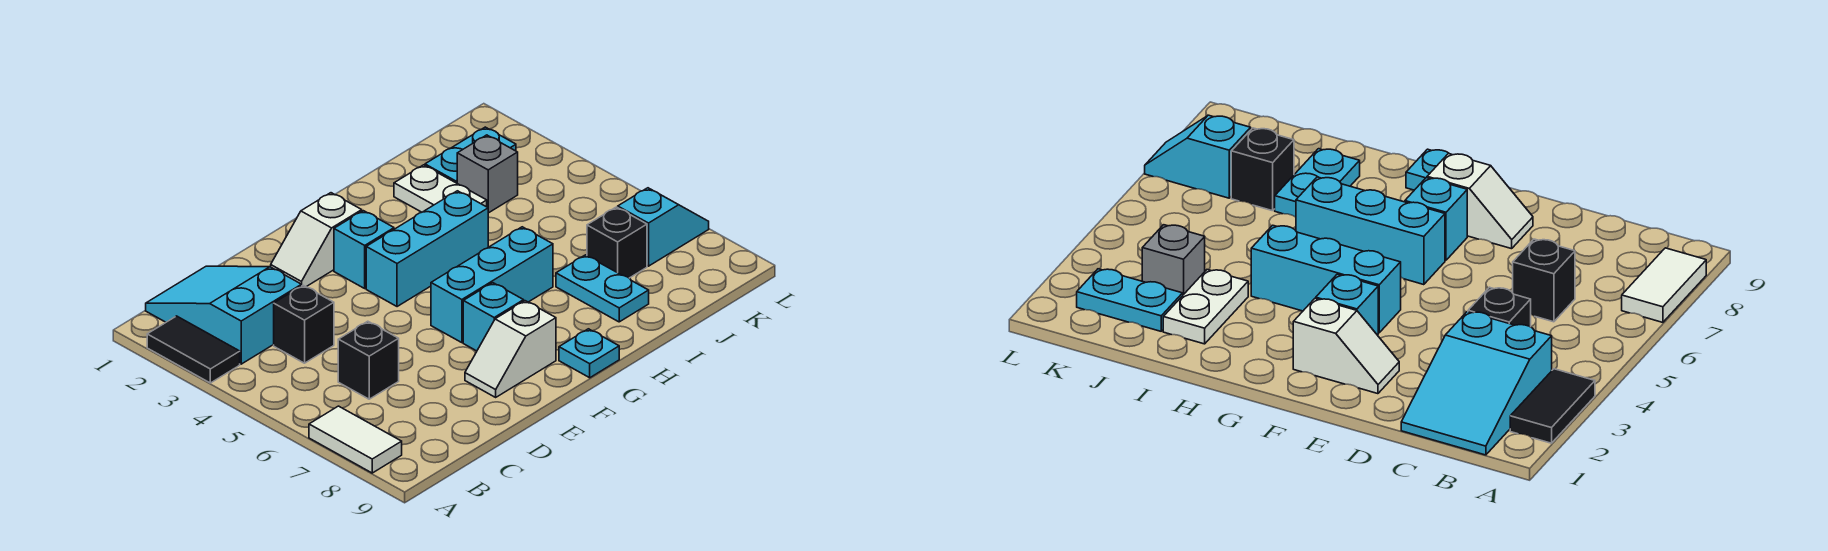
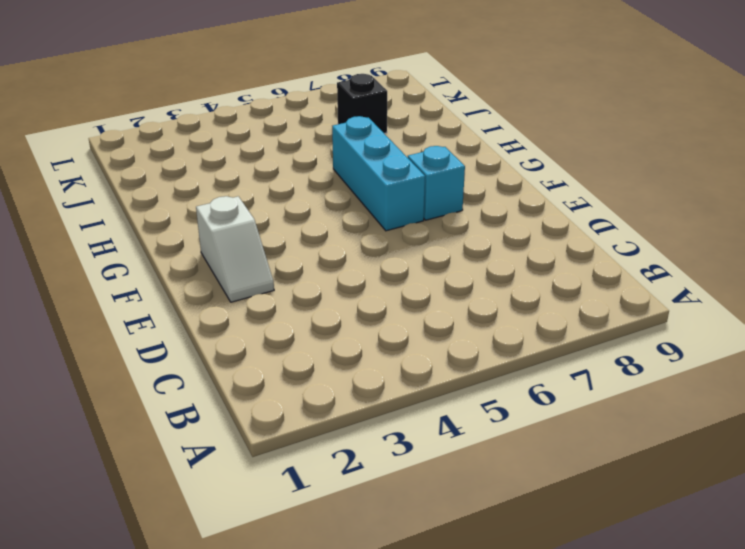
none -> black tile A2:A3 level 1
none -> white tile A7:A8 level 1
none -> cyan slope B1:C3 level 1 top 3

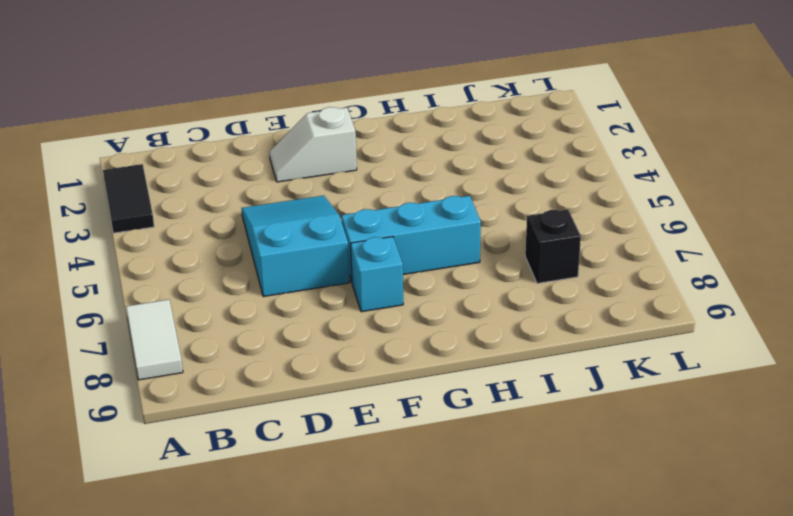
cyan slope D4:E6 level 1 top 6 -> cyan slope B1:C3 level 1 top 3
none -> black brick C4 level 1
none -> black brick C6 level 1
none -> white slope E8:F8 level 1 top F

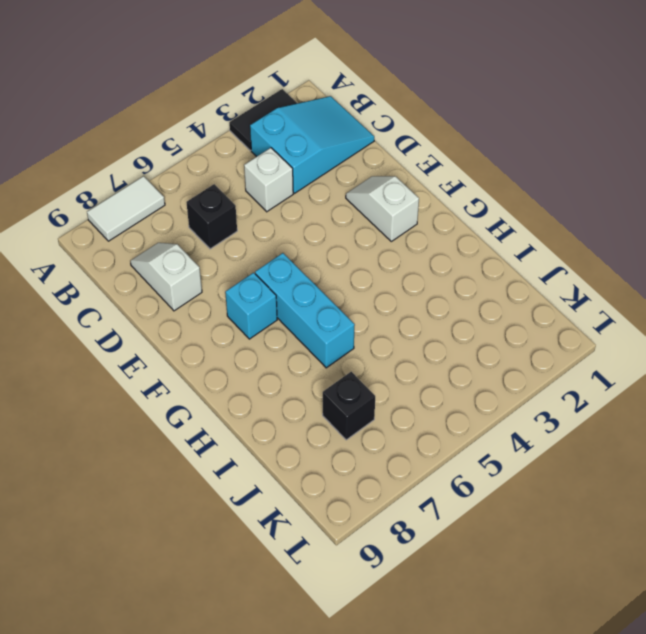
white brick C4 level 1 -> black brick C4 level 1
white slope C8:D8 level 1 top D -> white slope E8:F8 level 1 top F
none -> cyan brick F3 level 1
none -> cyan brick F4:H4 level 1
none -> cyan plate G9 level 1

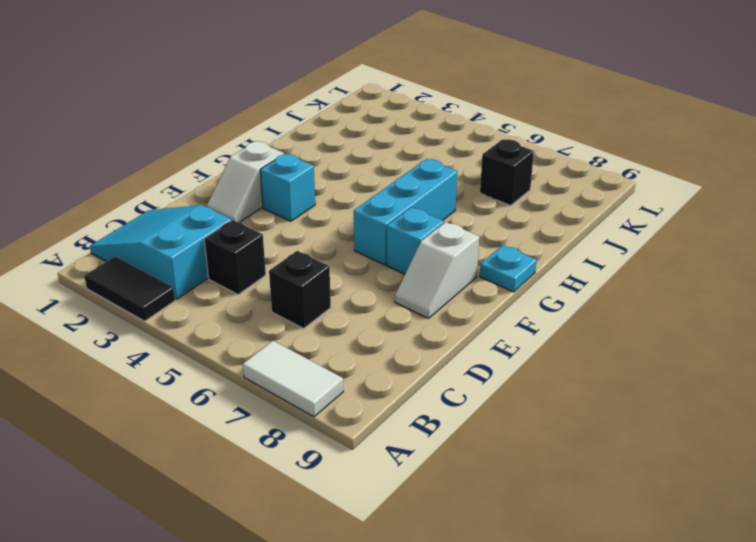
none -> cyan brick F4:H4 level 1
none -> white plate I2:I3 level 1
none -> cyan plate I7:I8 level 1

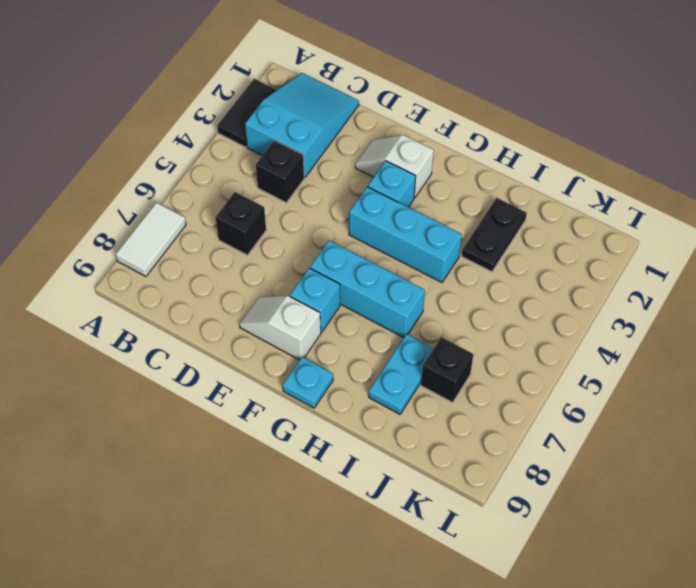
black plate I2:I3 level 1 -> white plate I2:I3 level 1
none -> cyan plate J2:K2 level 1
none -> grey brick J3 level 1
none -> cyan slope K7:L7 level 1 top K

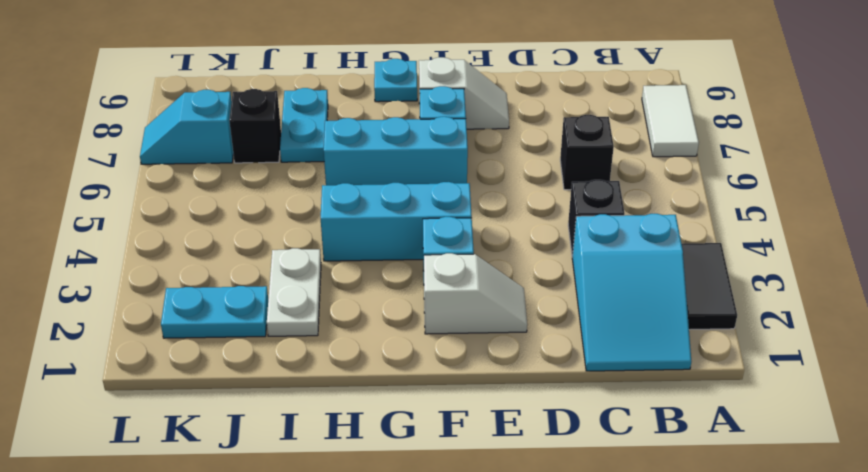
none -> grey brick J3 level 1

